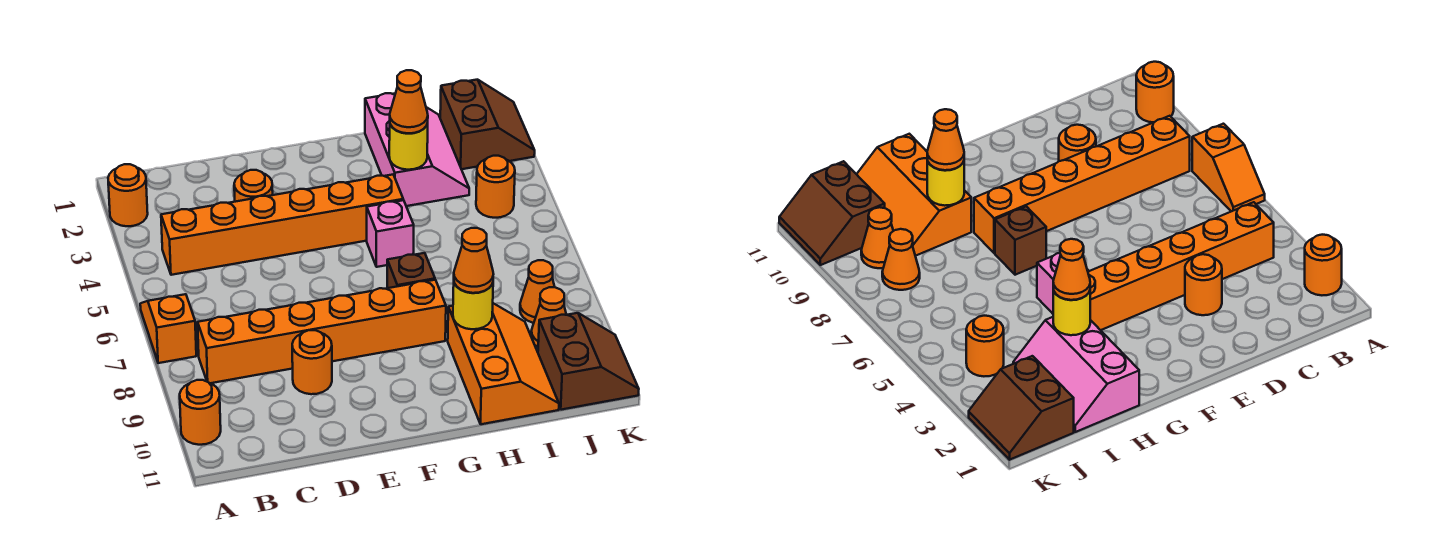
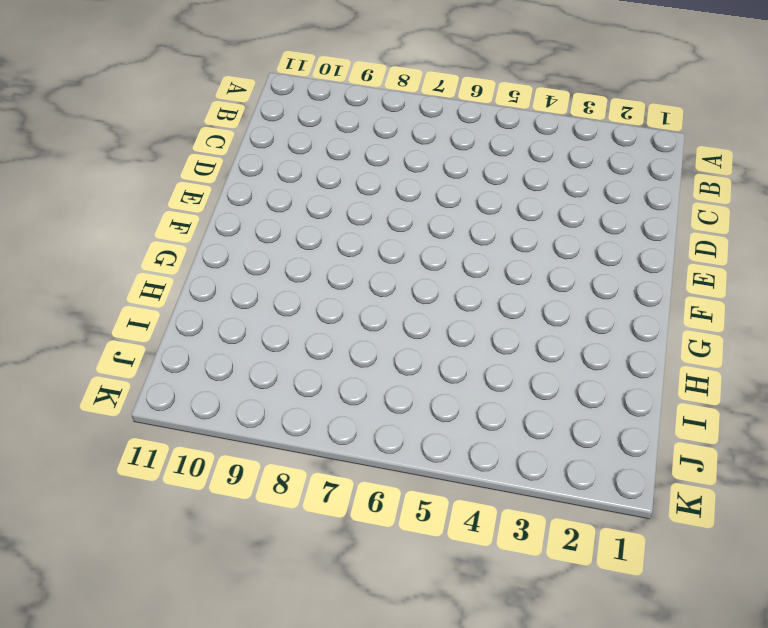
none -> orange round brick A2 level 1
none -> orange slope A6:A7 level 1 top 7
none -> orange round brick A10 level 1

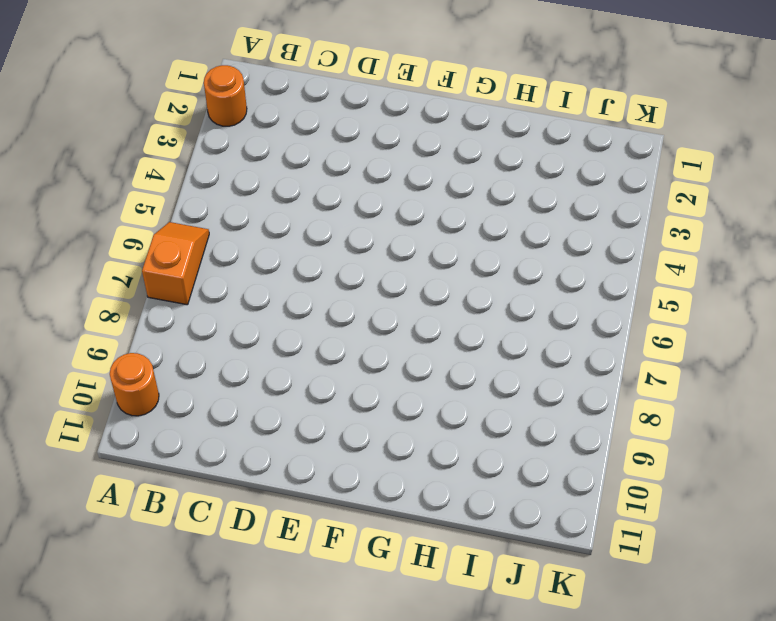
none -> orange brick B4:G4 level 1
none -> orange brick B8:G8 level 1
none -> orange round brick D3 level 1

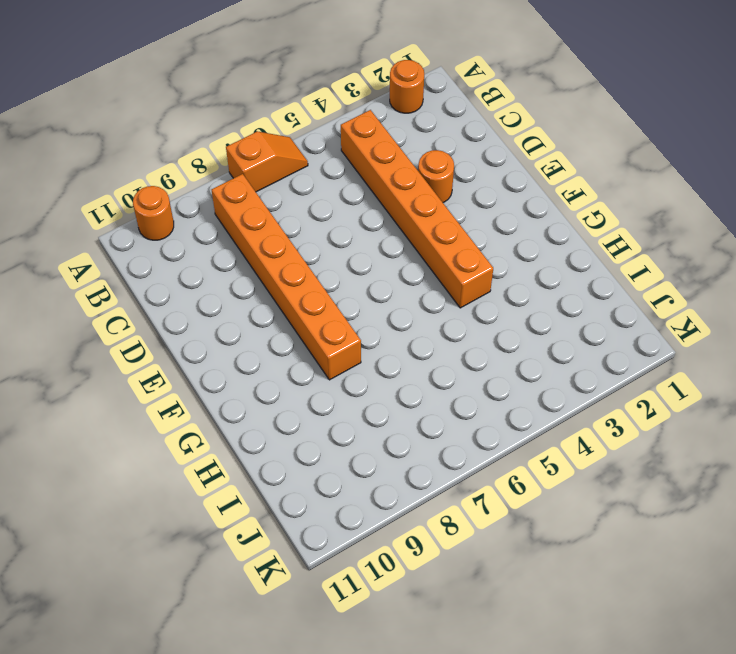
none -> orange round brick D9 level 1
none -> pink brick G5 level 1
none -> brown brick G7 level 1

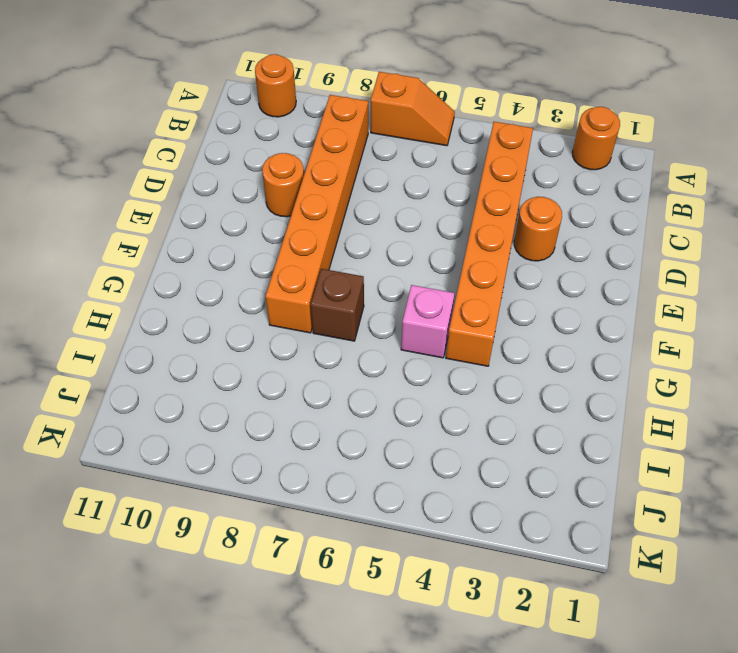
none -> pink slope H1:I3 level 1 top H
none -> orange slope H9:I11 level 1 top H
none -> brown slope J1:K2 level 1 top J

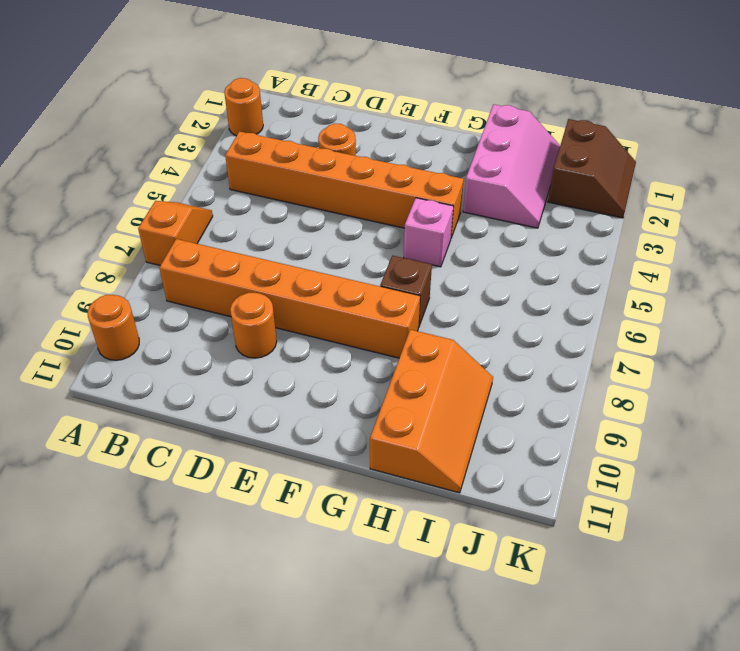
none -> orange round brick J4 level 1
none -> orange cone J8 level 1
none -> orange cone J9 level 1

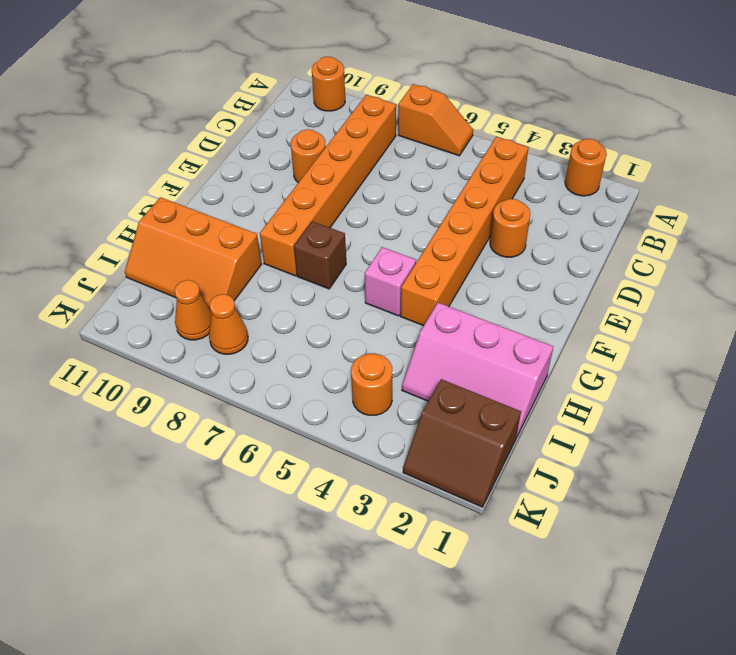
none -> brown slope J10:K11 level 1 top J
none -> yellow round brick H3 level 2
none -> yellow round brick H9 level 2

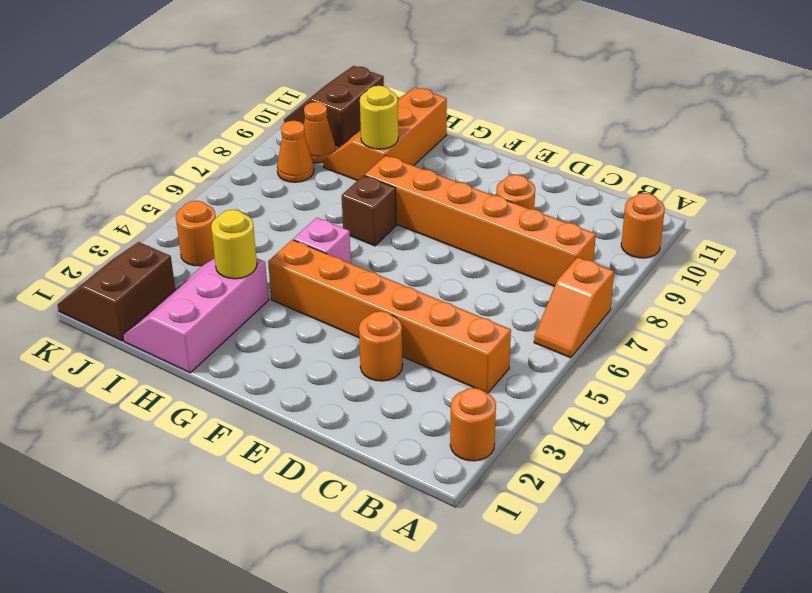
none -> orange cone H3 level 3
none -> orange cone H9 level 3

